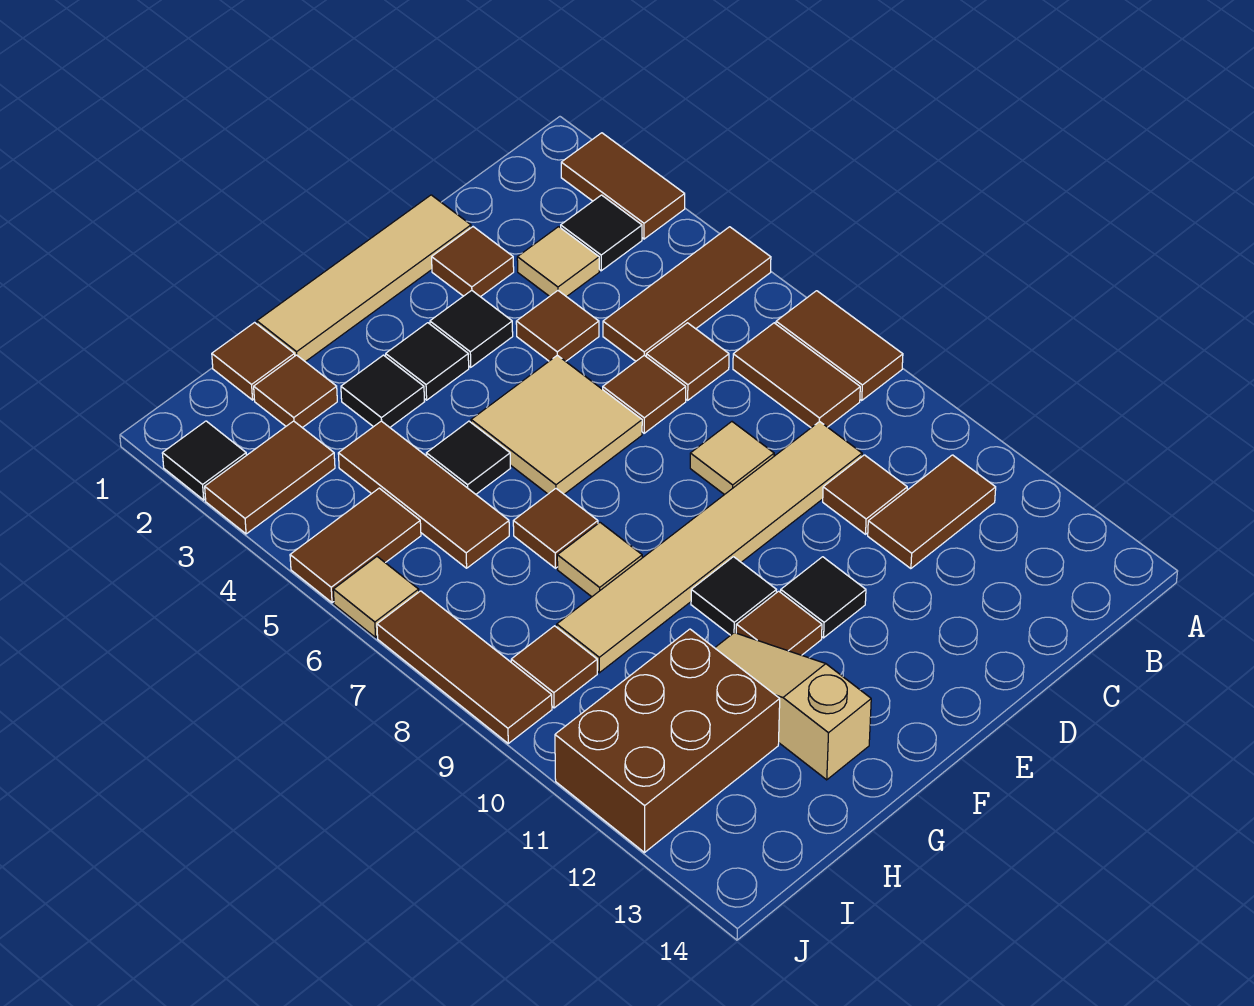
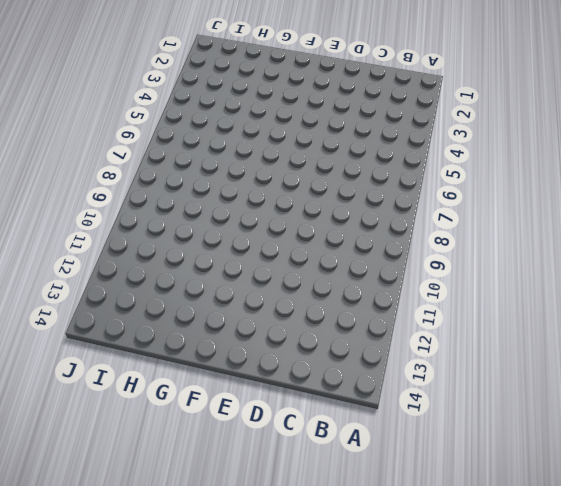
none -> brown tile A2:A3 level 1
none -> brown tile A5:C5 level 1
none -> brown tile A7:A8 level 1
none -> black tile B3 level 1

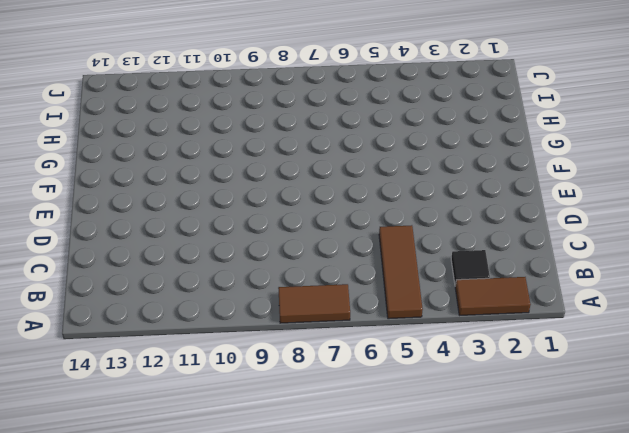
none -> brown tile B7:B8 level 1
none -> brown tile B11:C11 level 1
none -> tan tile C3 level 1
none -> brown tile C6 level 1

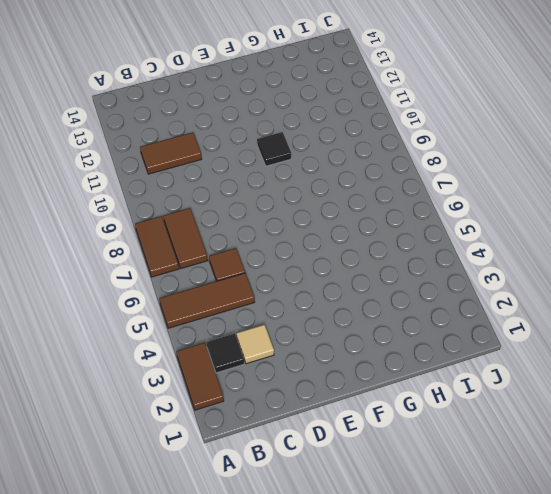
none -> tan tile C9:H9 level 1
none -> brown tile C10 level 1
none -> tan tile D1:G1 level 1
none -> brown tile D2 level 1

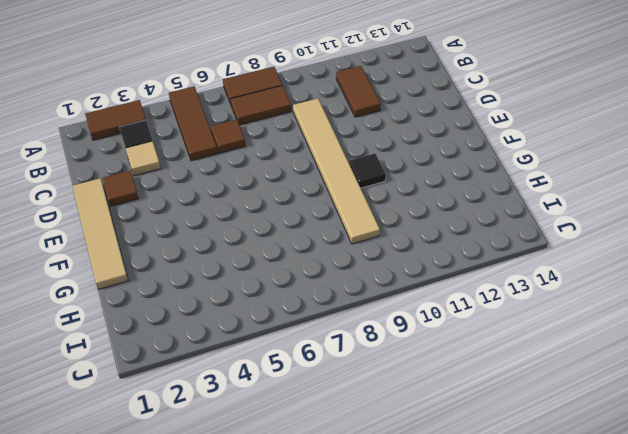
none -> brown tile C10 level 1
none -> brown tile D4 level 1
none -> brown tile D6 level 1
none -> tan tile D8 level 1

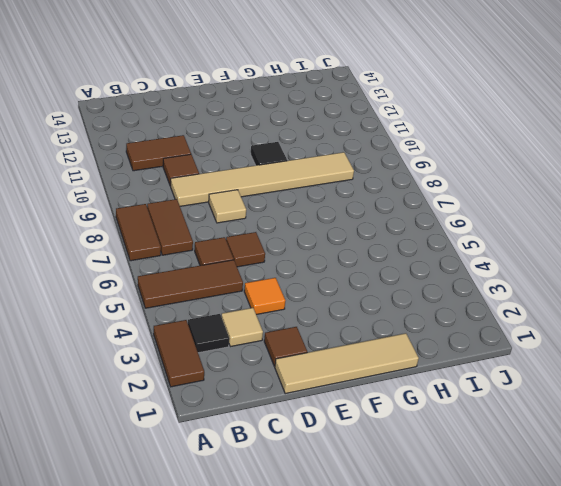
orange tile D4 level 1 -> brown tile D4 level 1
none -> black tile E3 level 1
none -> tan tile E5:F6 level 1
none -> black tile E11 level 1
none -> black tile F3 level 1

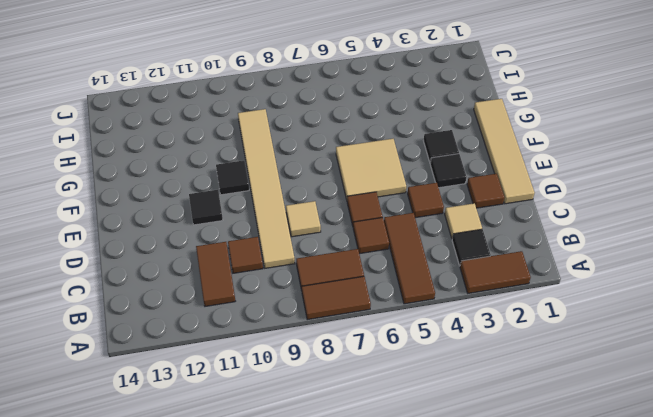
none -> brown tile F11 level 1
none -> black tile G3 level 1
none -> black tile G5 level 1
none -> brown tile G7 level 1

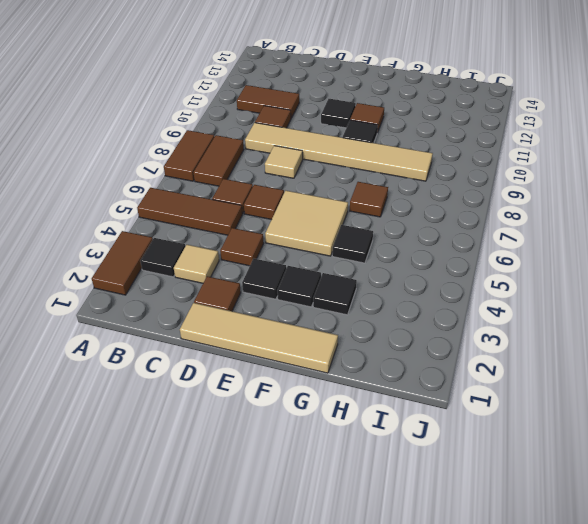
none -> tan tile G8 level 1
none -> tan slope G11:G13 level 1 top 13
none -> brown tile H1 level 1
none -> brown tile H2 level 1

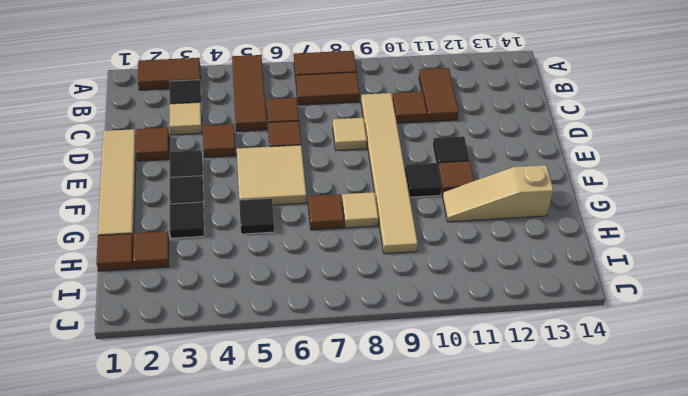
none -> brown tile H4:H6 level 1
none -> brown brick H11:J12 level 1
none -> brown tile I3:J3 level 1
none -> brown tile I5:J5 level 1

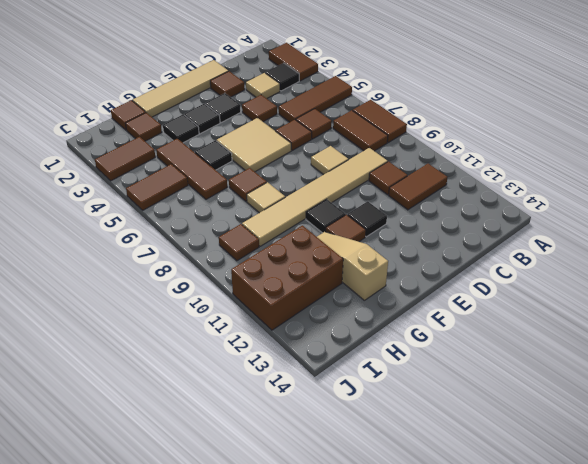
none -> black tile J2 level 1
none -> tan tile J6 level 1
none -> brown tile J7:J9 level 1

